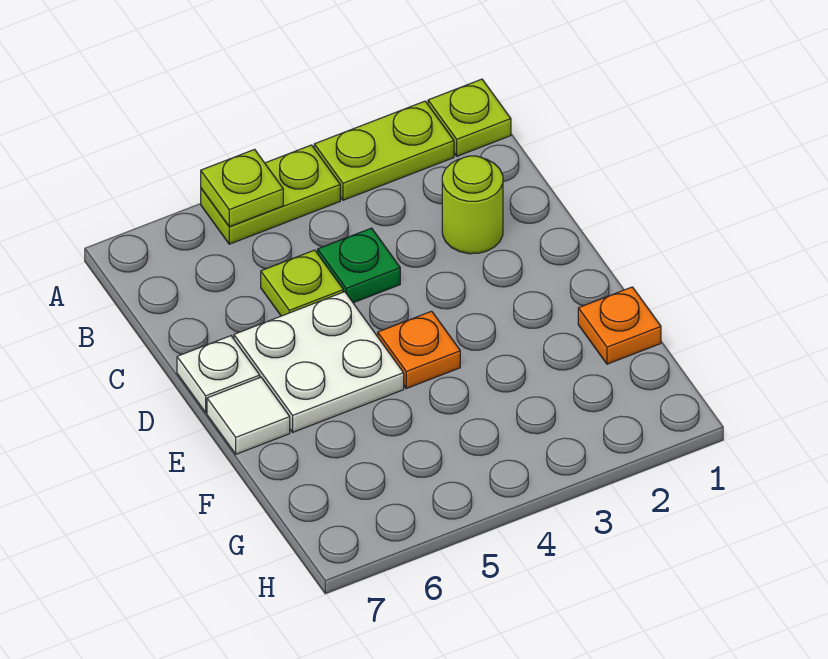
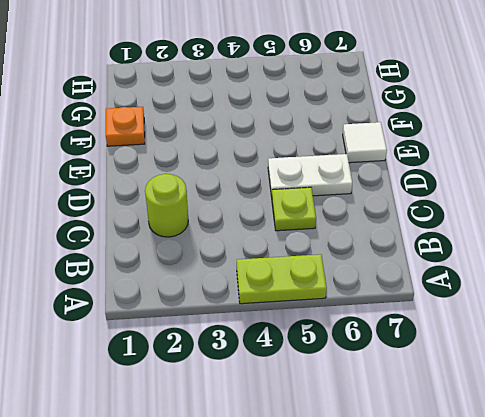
white plate D5:D6 level 1 -> white plate D5:E6 level 1
none -> lime plate A1 level 1
none -> lime plate A2:A3 level 1
none -> green plate C4 level 1

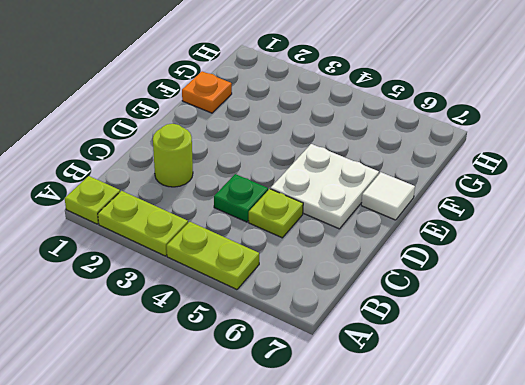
none -> white plate D7 level 1
none -> orange plate E4 level 1
none -> lime plate A5 level 2

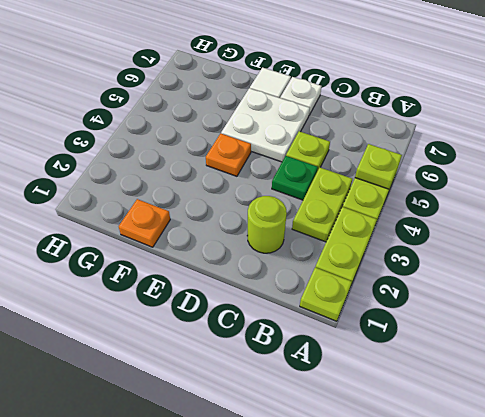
lime plate B3:B4 level 1 -> none

